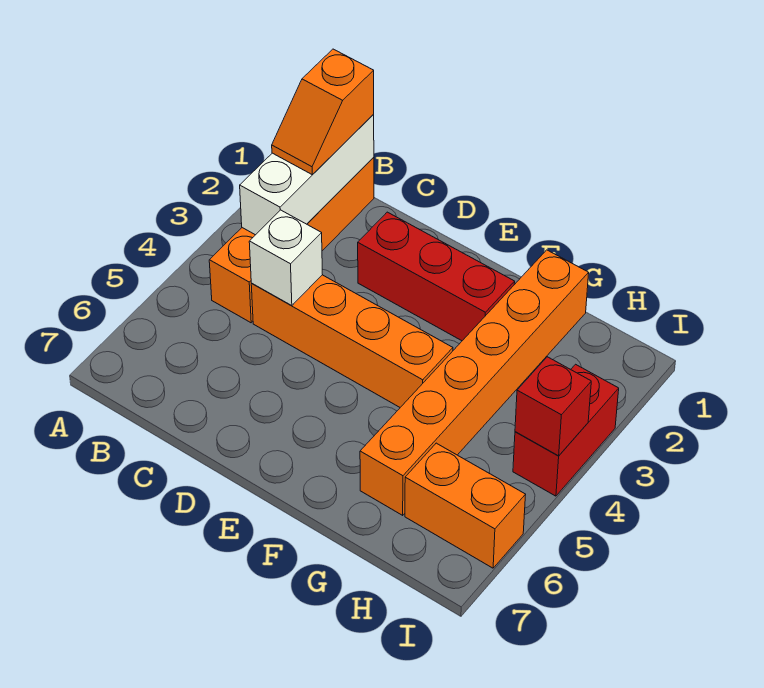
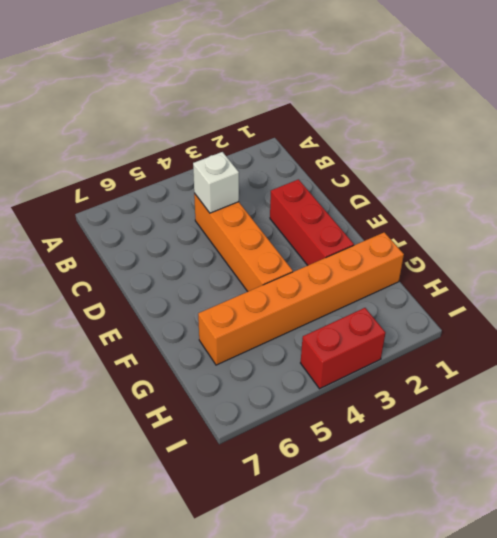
none -> orange brick B1:B4 level 1
none -> orange brick H6:I6 level 1

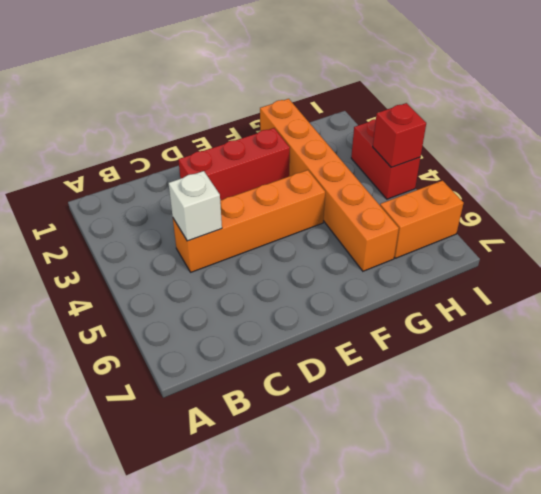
none -> orange brick B1:B4 level 1
none -> white brick B1:B3 level 2

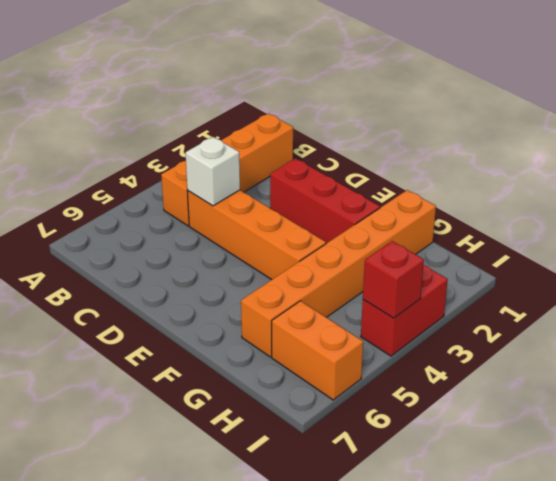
none -> white brick B1:B3 level 2
none -> orange slope B1:B2 level 3 top 1

